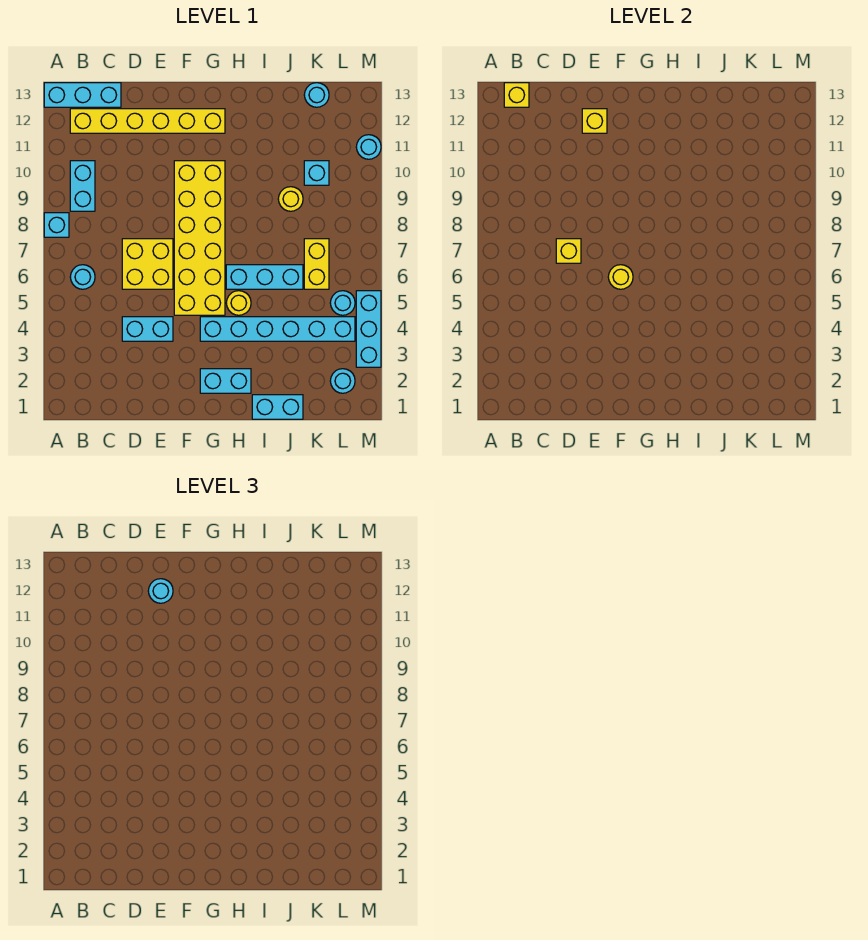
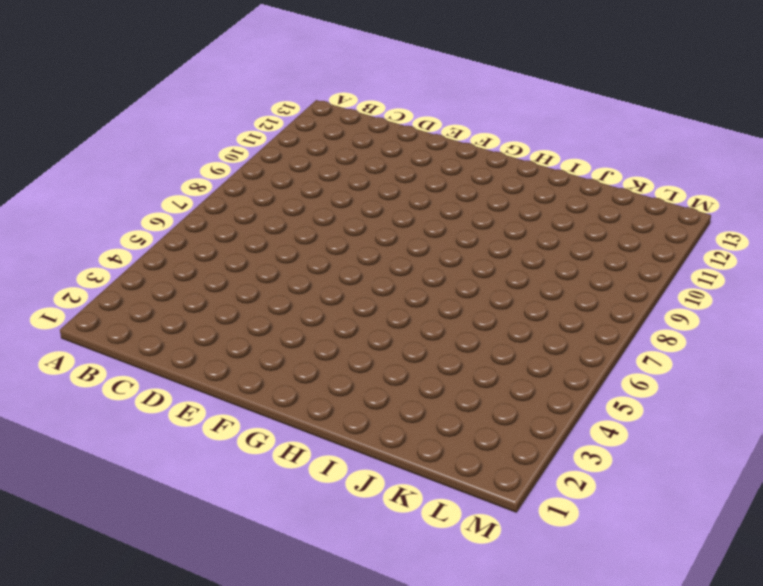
none -> cyan brick A8 level 1
none -> cyan brick A13:C13 level 1
none -> cyan round brick B6 level 1

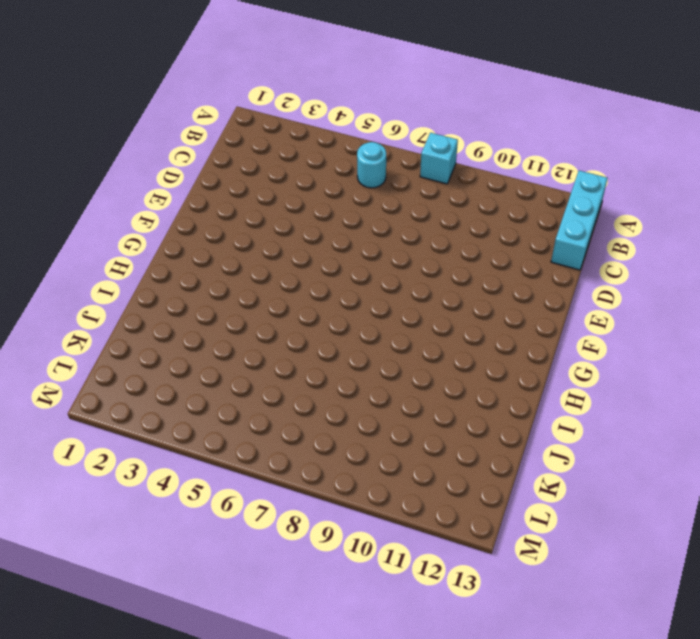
none -> cyan brick B9:B10 level 1
none -> yellow brick B12:G12 level 1
none -> cyan brick D4:E4 level 1

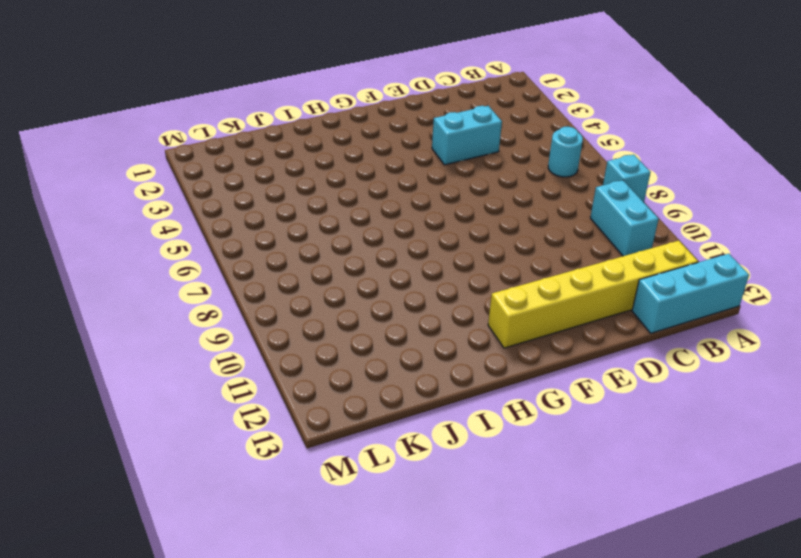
none -> yellow brick D6:E7 level 1
none -> yellow brick F5:G10 level 1
none -> cyan brick G2:H2 level 1

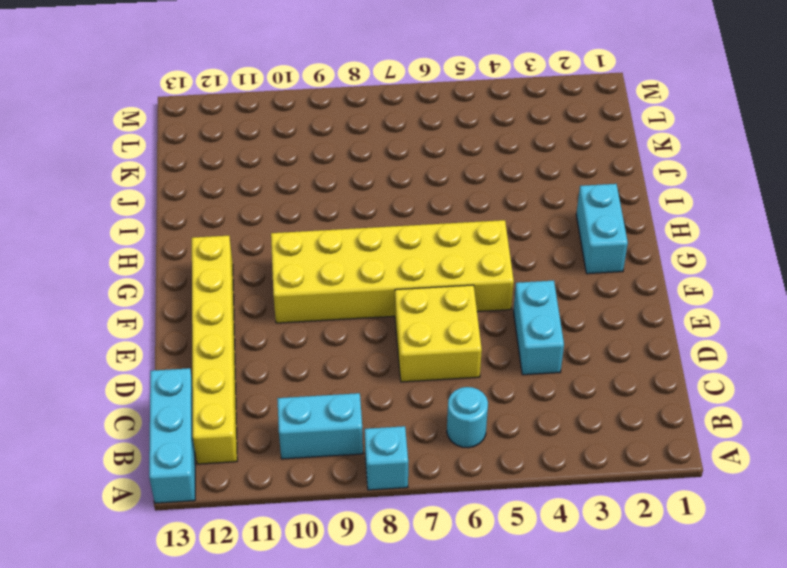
none -> cyan brick G4:L4 level 1
none -> yellow round brick H5 level 1
none -> cyan brick H6:J6 level 1

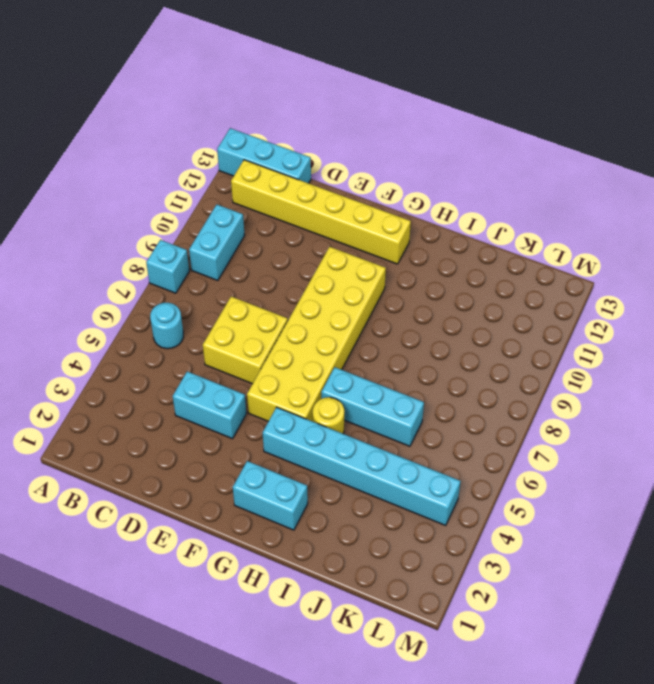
none -> cyan brick I1:J1 level 1
none -> yellow round brick J9 level 1
none -> yellow brick K6:K7 level 1

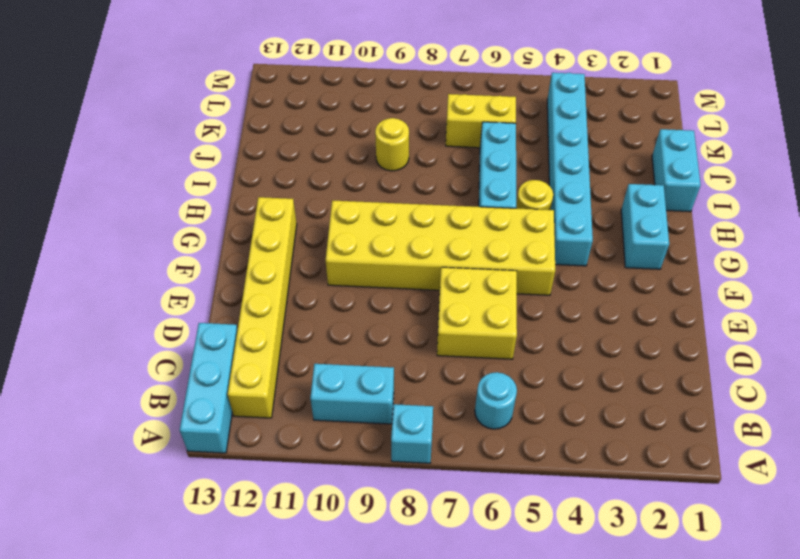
none -> cyan brick D4:E4 level 1
none -> cyan brick K10 level 1
none -> cyan round brick K13 level 1

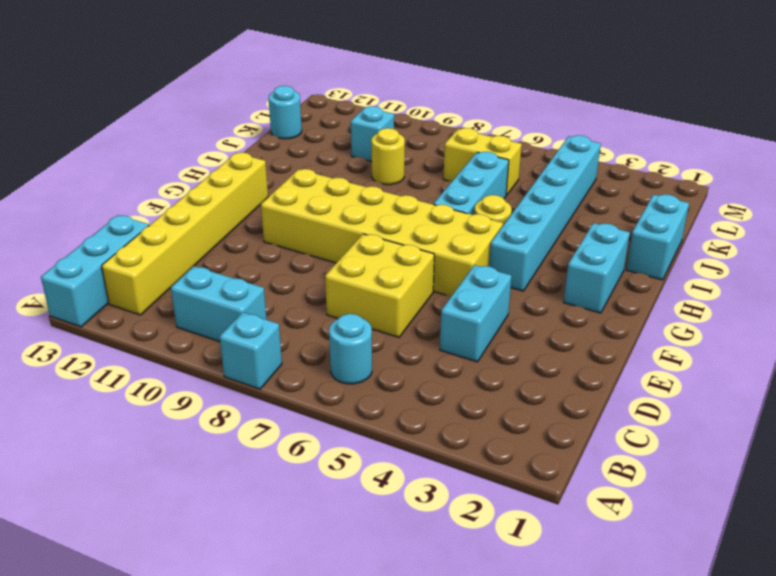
none -> cyan round brick L2 level 1
none -> cyan round brick L5 level 1
none -> cyan brick M3:M5 level 1

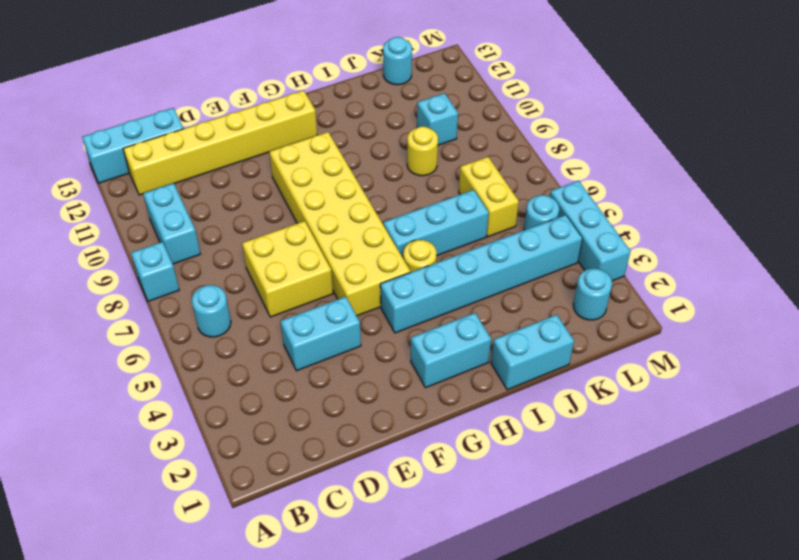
none -> cyan round brick M11 level 1
none -> yellow brick B13 level 2
none -> yellow brick D7 level 2

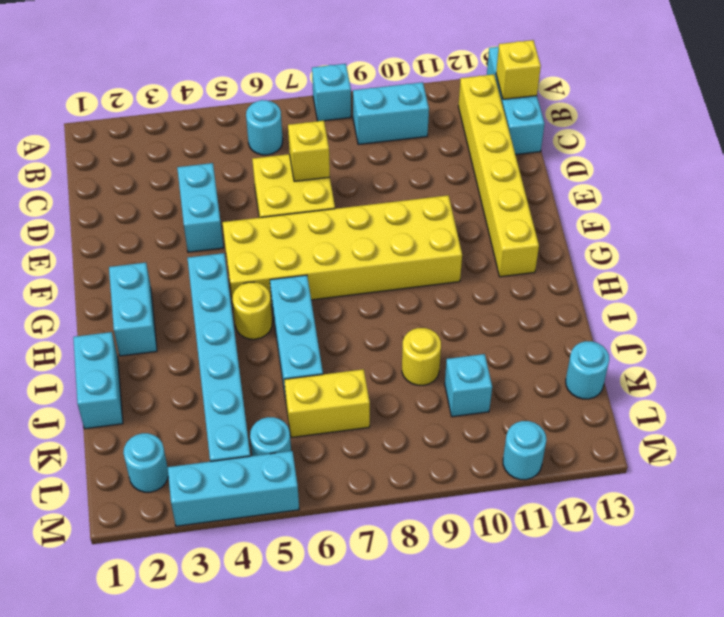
none -> yellow brick E12 level 2
none -> yellow round brick F6 level 2
none -> cyan round brick E12 level 3

